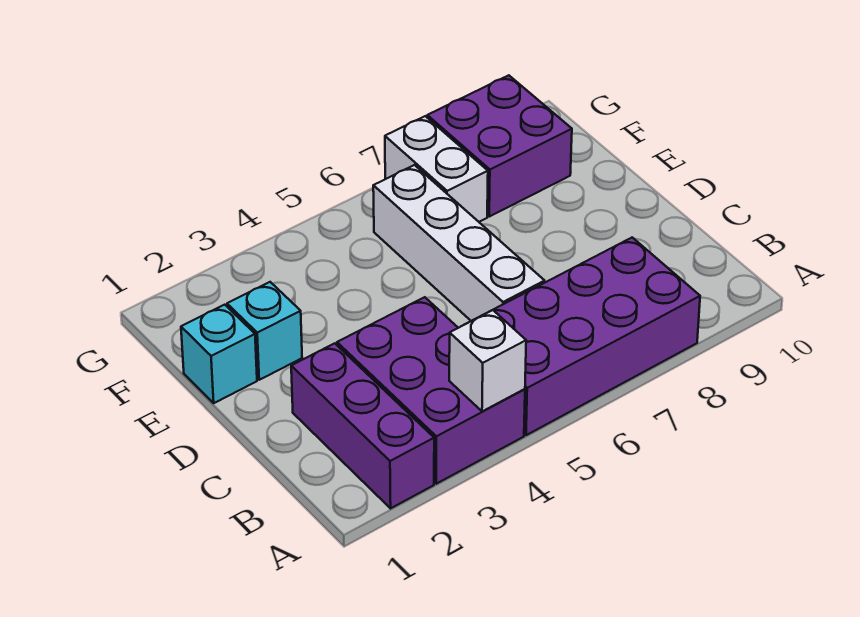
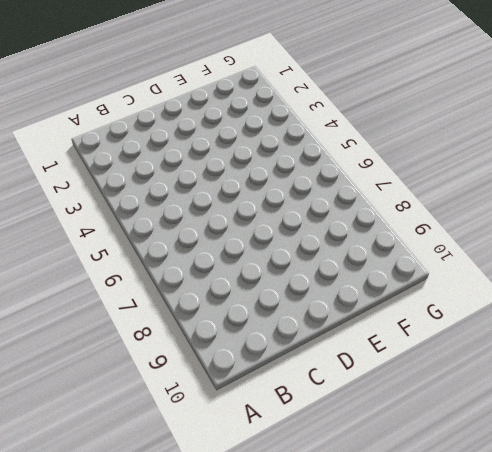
none -> purple brick A2:C2 level 1
none -> purple brick A3:C4 level 1

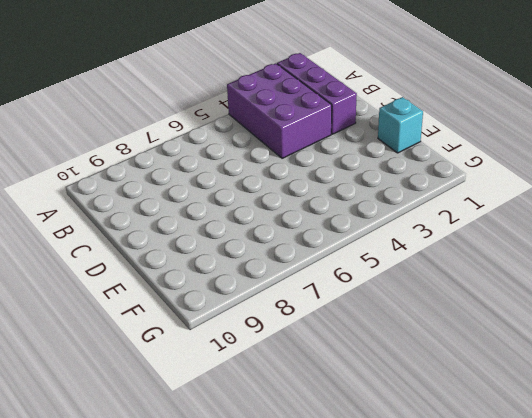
none -> purple brick A5:B8 level 1
none -> white brick C6:F6 level 1

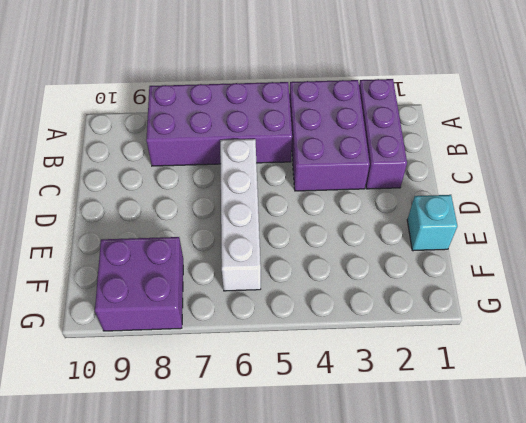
none -> cyan brick E2 level 1
none -> white brick F7:G7 level 1

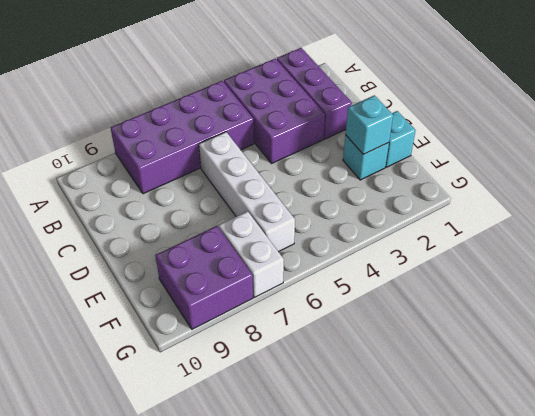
cyan brick E2 level 2 -> none
none -> white brick A4 level 2

